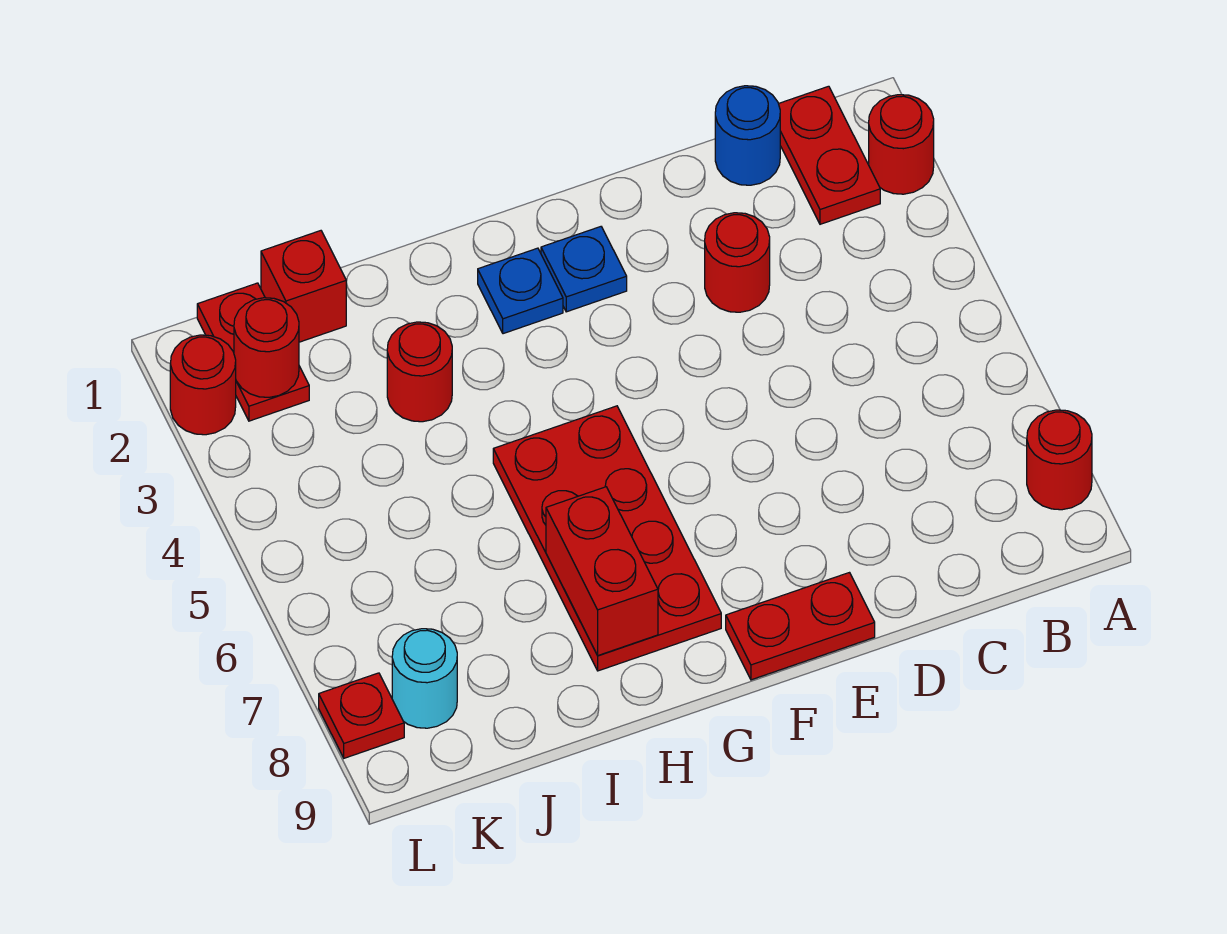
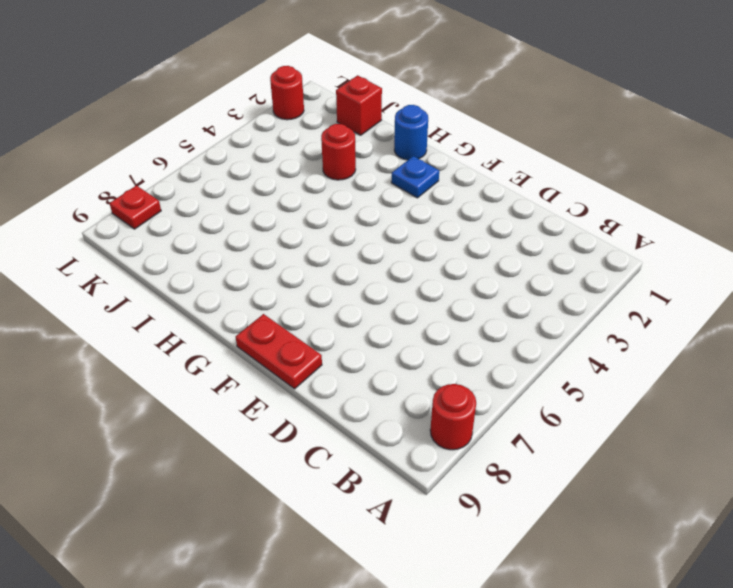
blue round brick H1 level 1 -> blue round brick C1 level 1
none -> red round brick A2 level 1
none -> red plate B1:B2 level 1
none -> red round brick D3 level 1

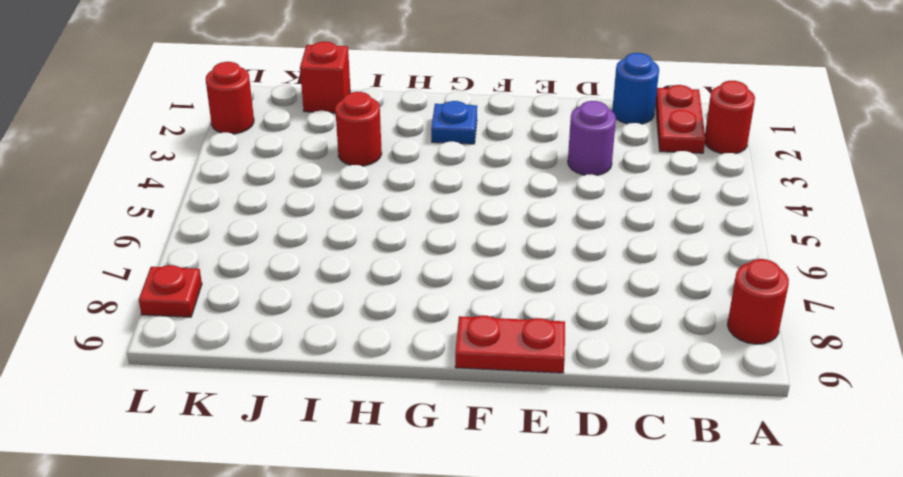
purple round brick D3 level 1 -> red round brick D3 level 1
none -> blue plate F2 level 1
none -> red plate G5:H8 level 1
none -> red plate K1:K2 level 1

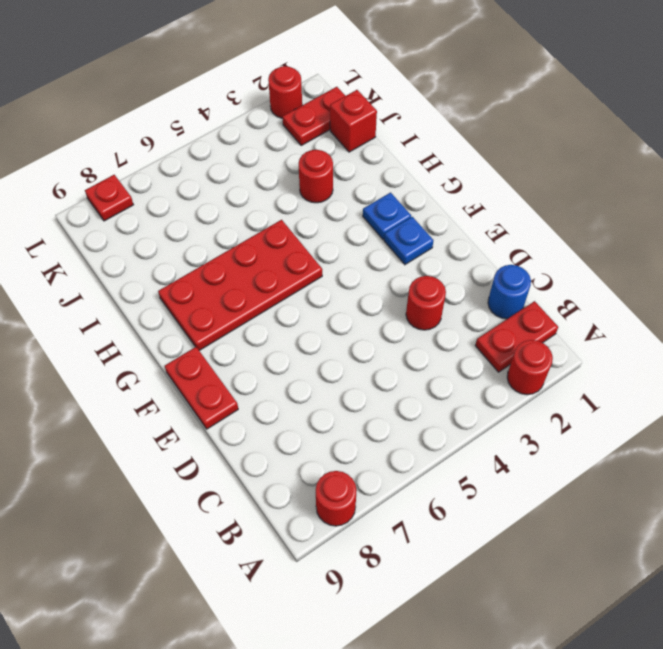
none -> cyan round brick K8 level 1
none -> red brick H7:H8 level 2
none -> red round brick K2 level 2

